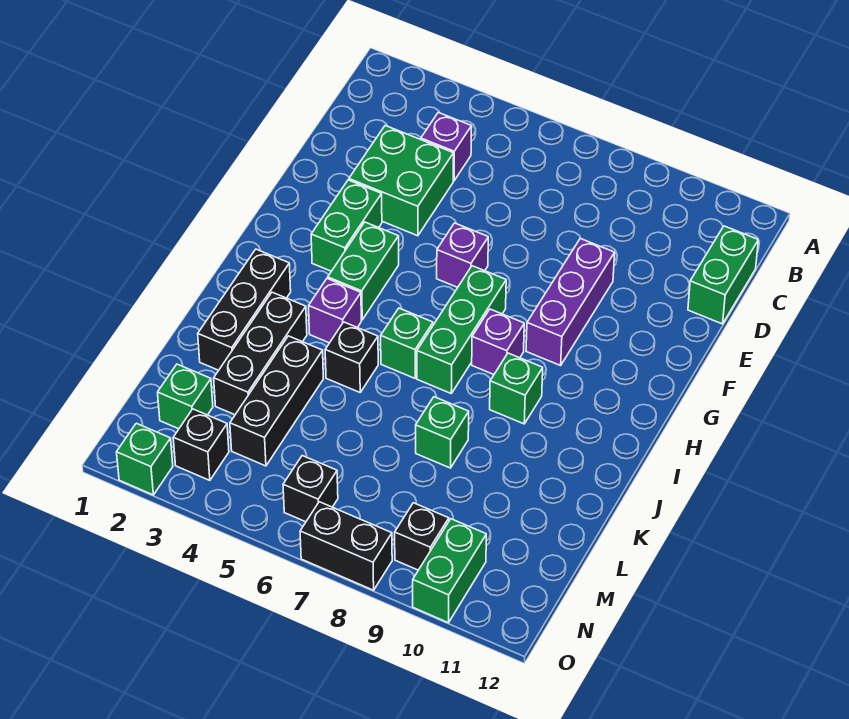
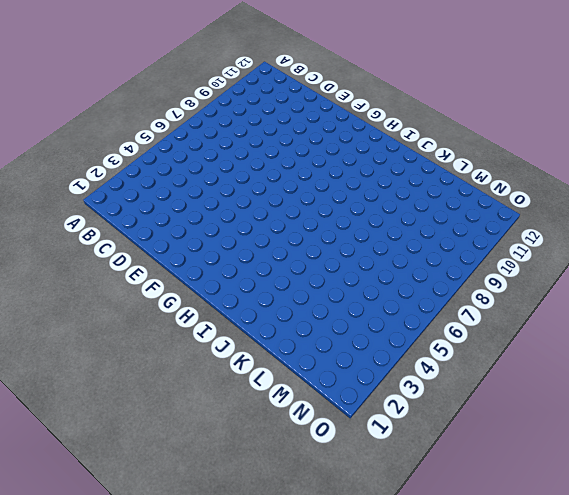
none -> purple brick C4 level 1
none -> green brick C12:D12 level 1
none -> green brick D3:E4 level 1

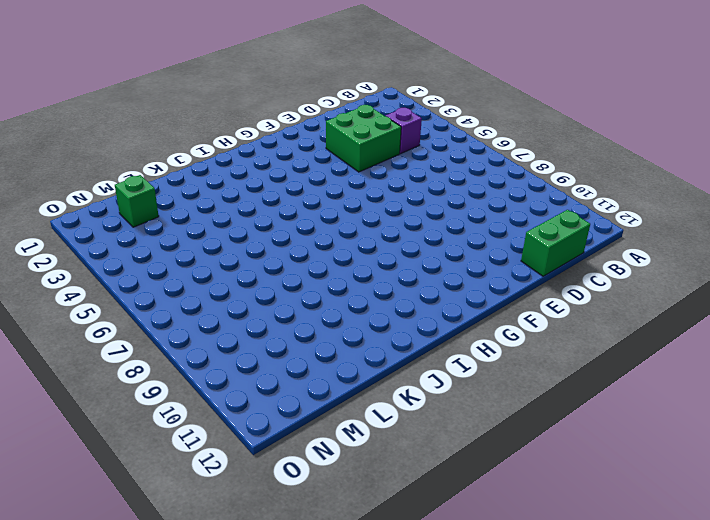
none -> purple brick E9:G9 level 1
none -> green brick F3:G3 level 1
none -> purple brick F6 level 1

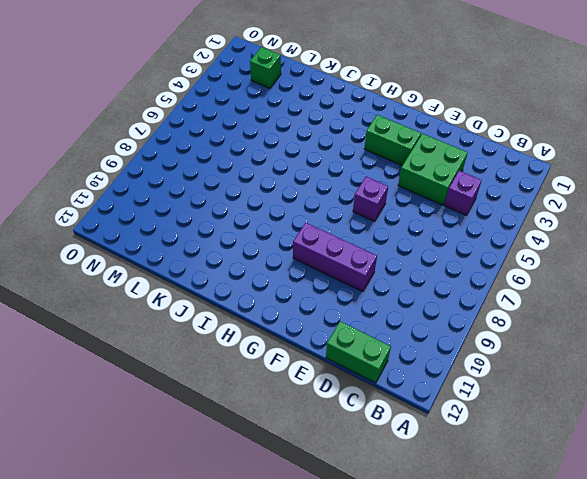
none -> green brick G4:H4 level 1
none -> green brick G7:I7 level 1
none -> purple brick H8 level 1

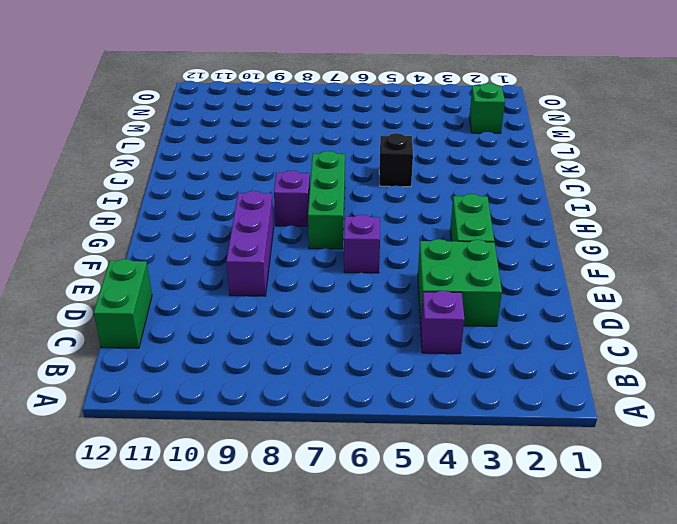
none -> green brick G4:H4 level 1
none -> black brick I2:K2 level 1
none -> purple brick I4 level 1

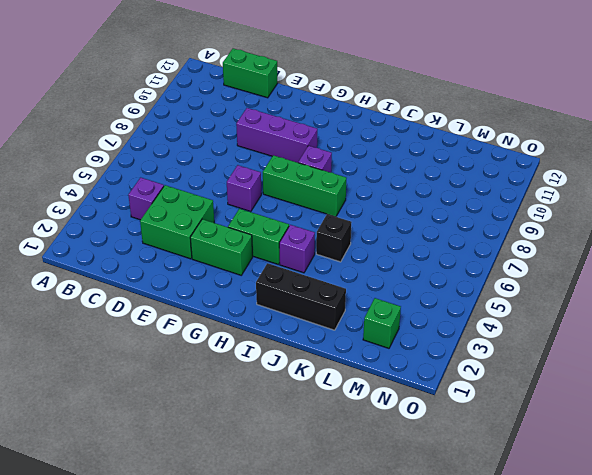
none -> green brick I6 level 1
none -> green brick I9 level 1
none -> black brick J3:L3 level 1

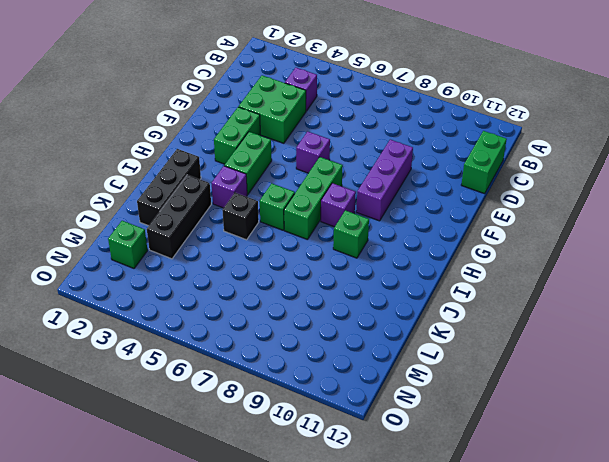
none -> black brick K4:M4 level 1
none -> green brick K8 level 1
none -> black brick N3 level 1

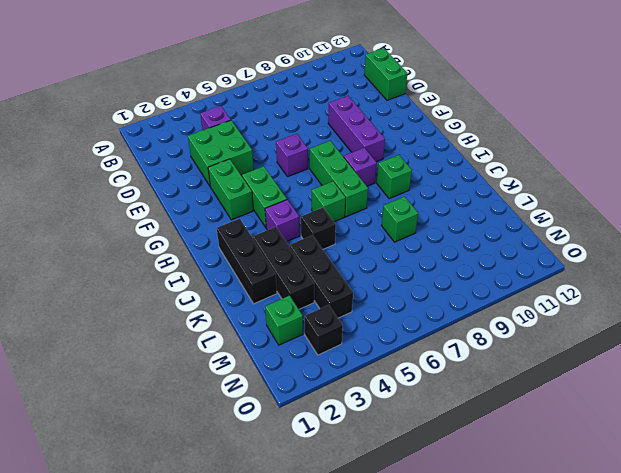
none -> black brick N6 level 1
none -> black brick N9 level 1
none -> green brick N10:O10 level 1

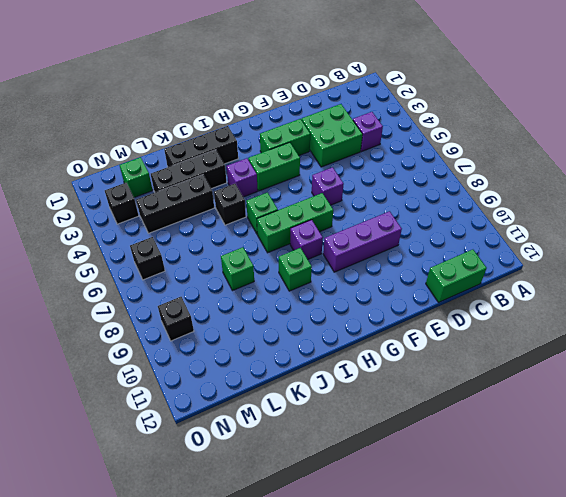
none -> green brick N10:O10 level 1
none -> green brick O2 level 1
none -> black brick O7:O8 level 1

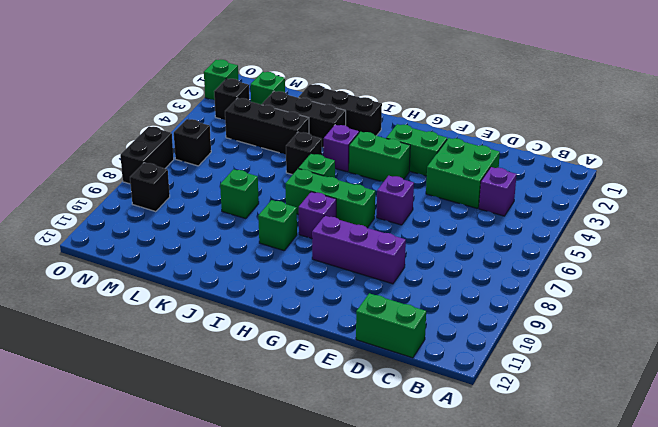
none -> green brick N10:O10 level 1

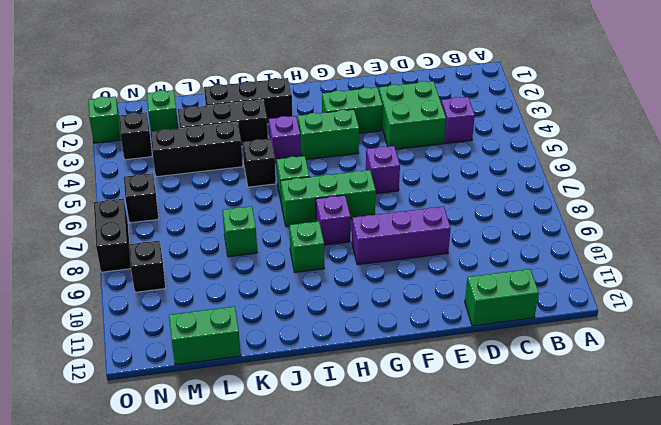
green brick L12:M12 level 1 -> green brick N10:O10 level 1

